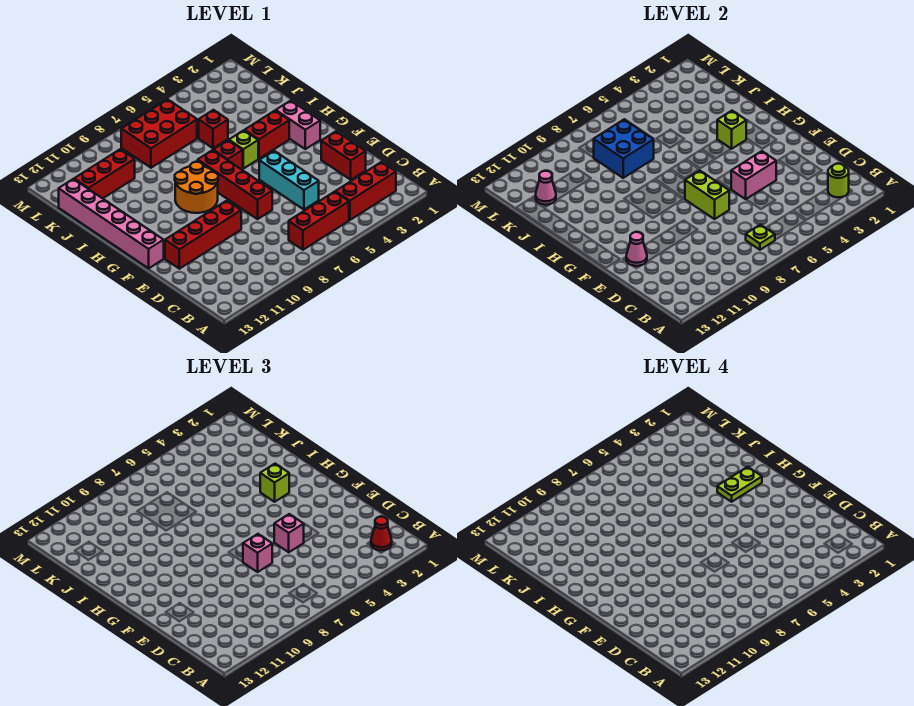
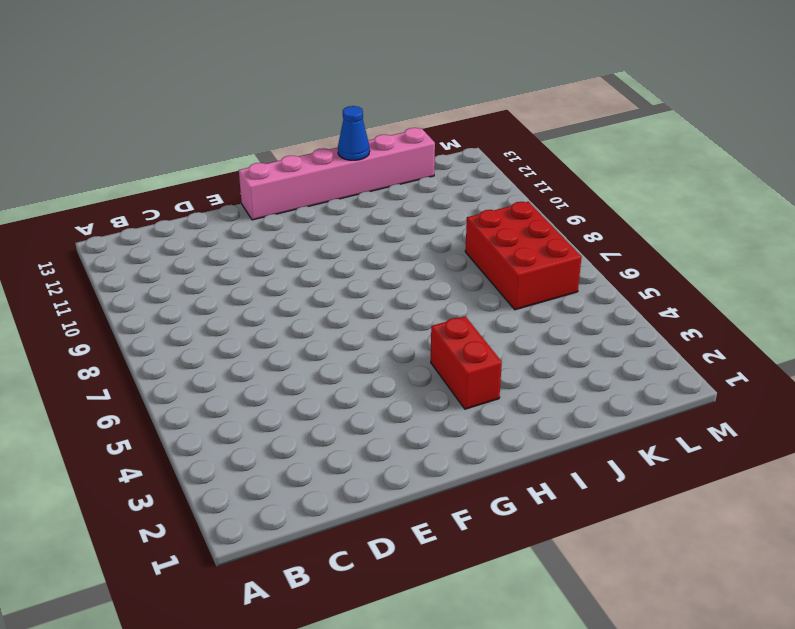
blue cone I13 level 2 -> none
none -> red brick B2:B4 level 1
none -> red brick B5:B7 level 1
none -> red brick D2:E2 level 1

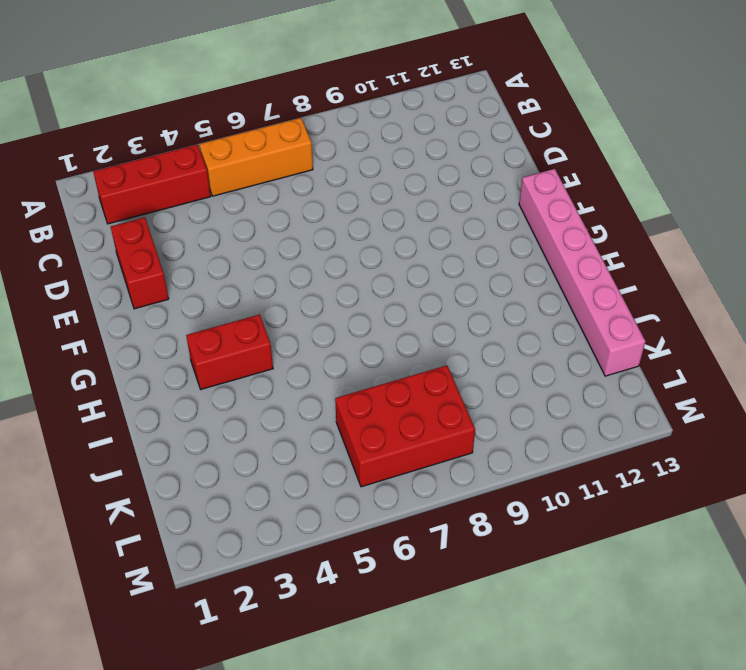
orange brick B5:B7 level 1 -> red brick B5:B7 level 1
none -> cyan brick D5:F5 level 1
none -> red brick E7:H7 level 1
none -> red brick E9:E12 level 1

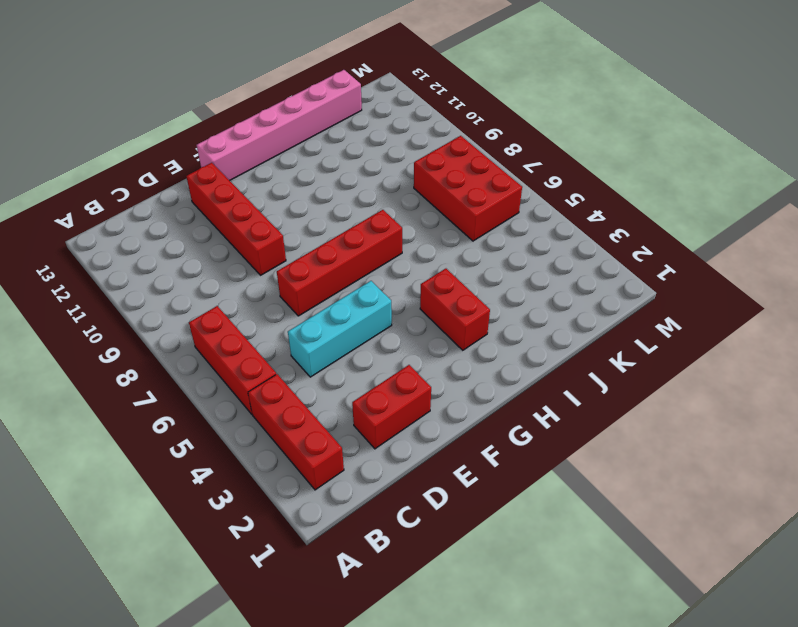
none -> pink brick G2:H2 level 1
none -> orange round brick G8:H9 level 1
none -> lime brick H5 level 1

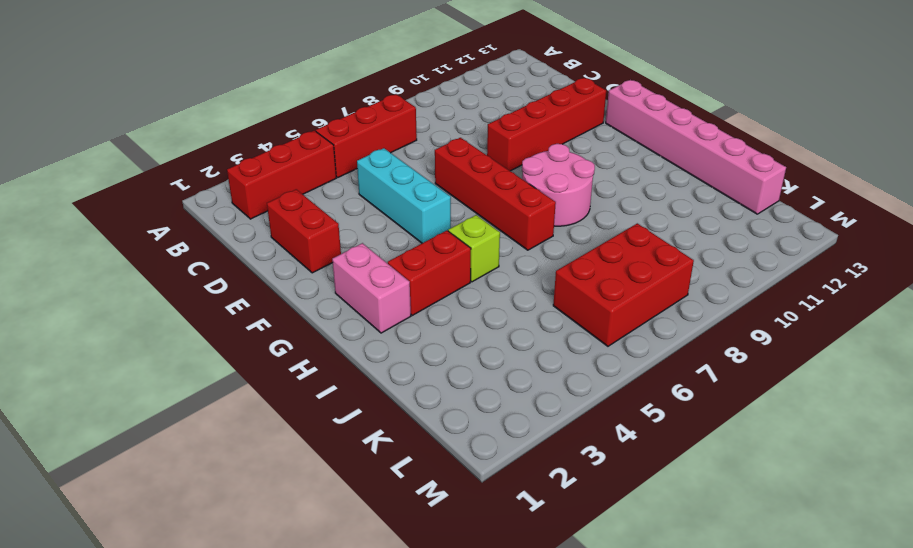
pink round brick G8:H9 level 1 -> orange round brick G8:H9 level 1
none -> red brick H6 level 1
none -> red brick J5 level 1
none -> red brick K10:K12 level 1

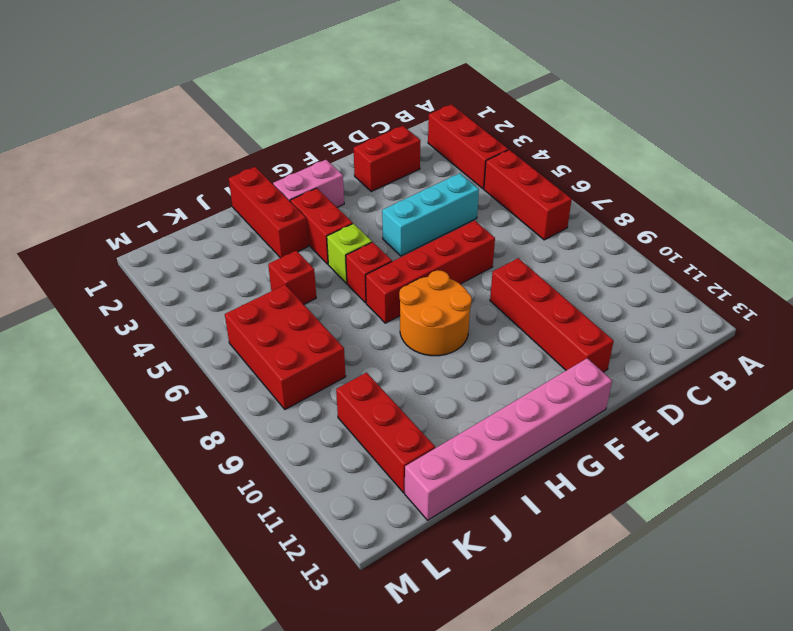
red brick I1:I3 level 1 -> none
none -> lime round brick B2 level 2
none -> lime plate B7 level 2
none -> pink brick E4:E5 level 2

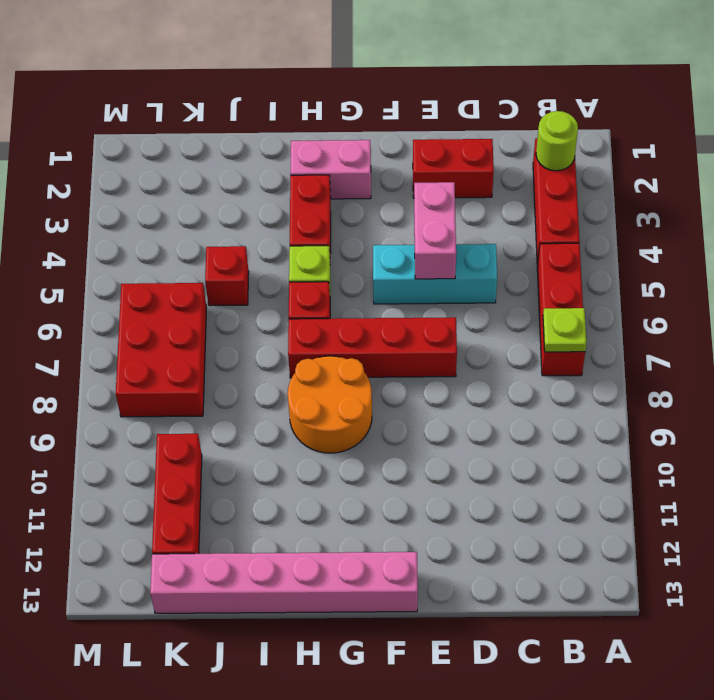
none -> red brick E9:E12 level 1
none -> lime brick E7:F7 level 2
none -> pink cone E12 level 2

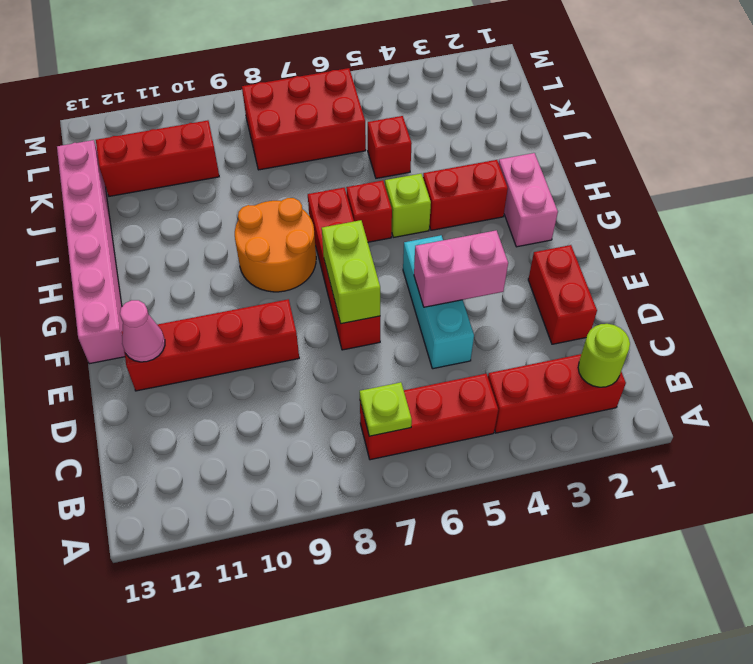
none -> lime brick H3 level 2
none -> blue brick J7:K8 level 2
none -> pink cone K12 level 2

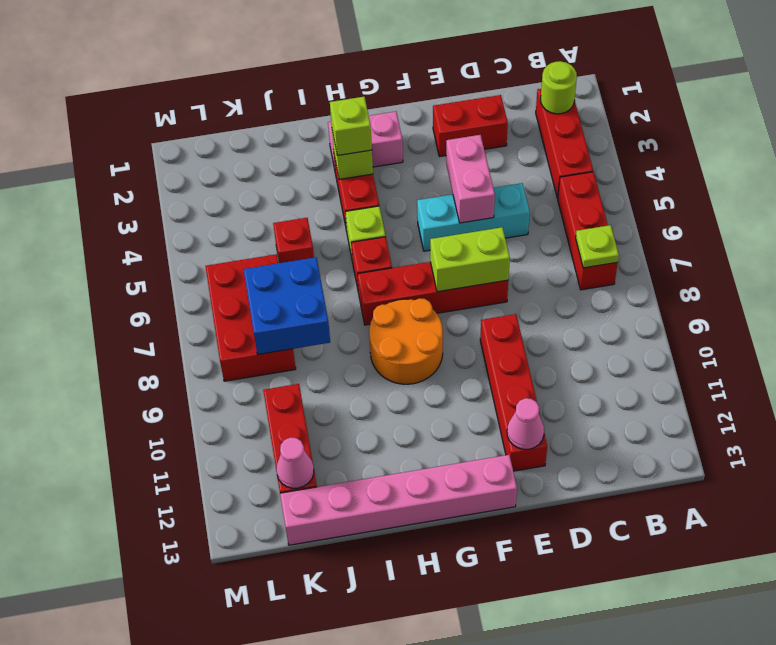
none -> red cone B2 level 3
none -> pink brick E5 level 3
none -> pink brick E7 level 3

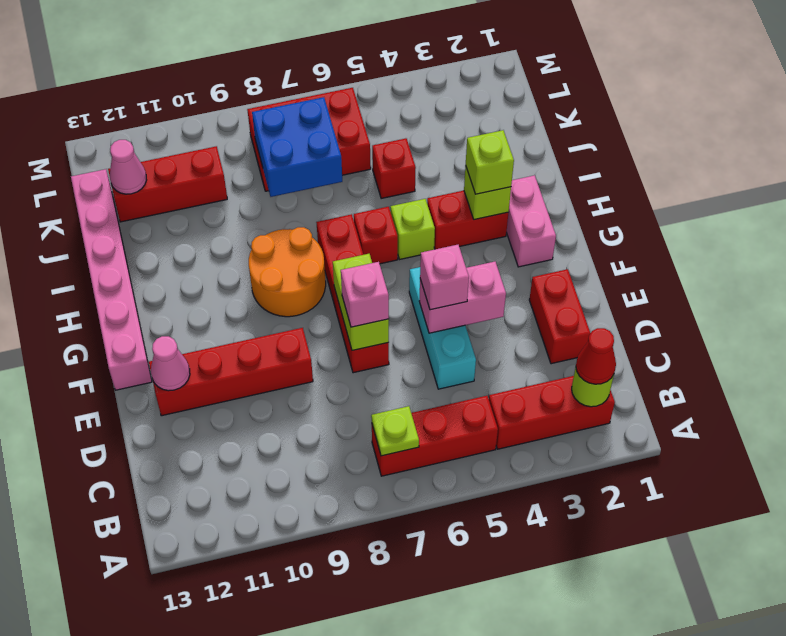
none -> lime plate H2:H3 level 4

